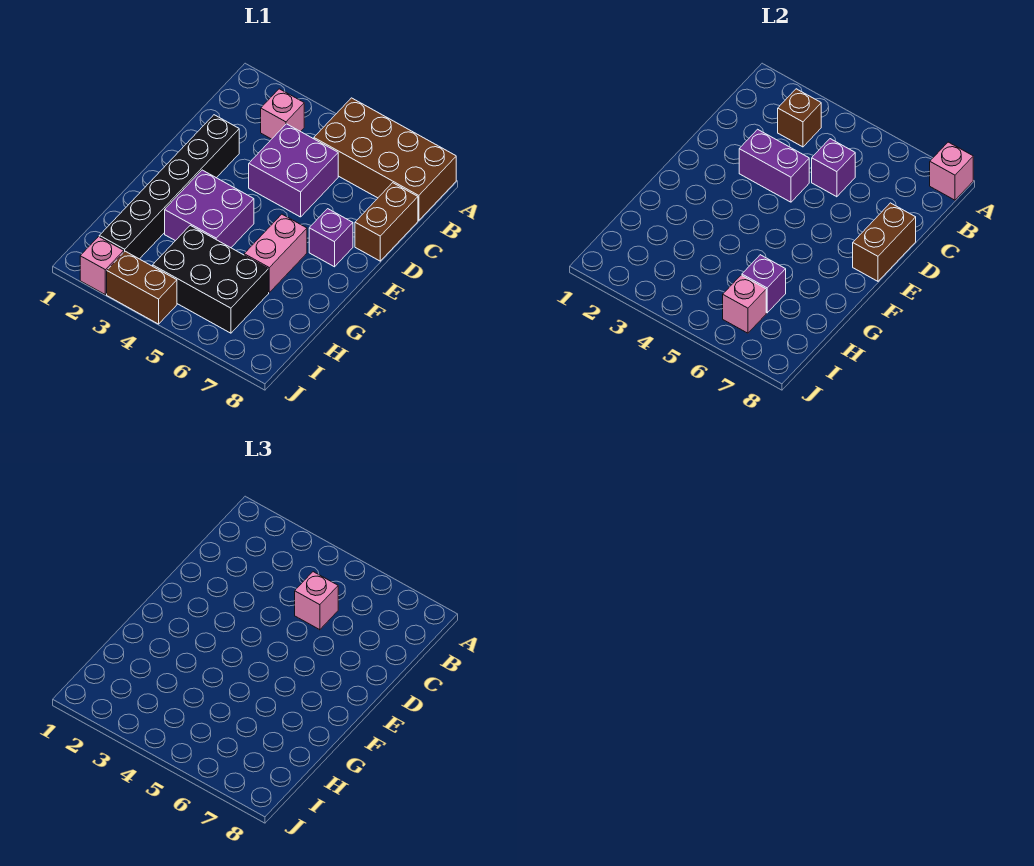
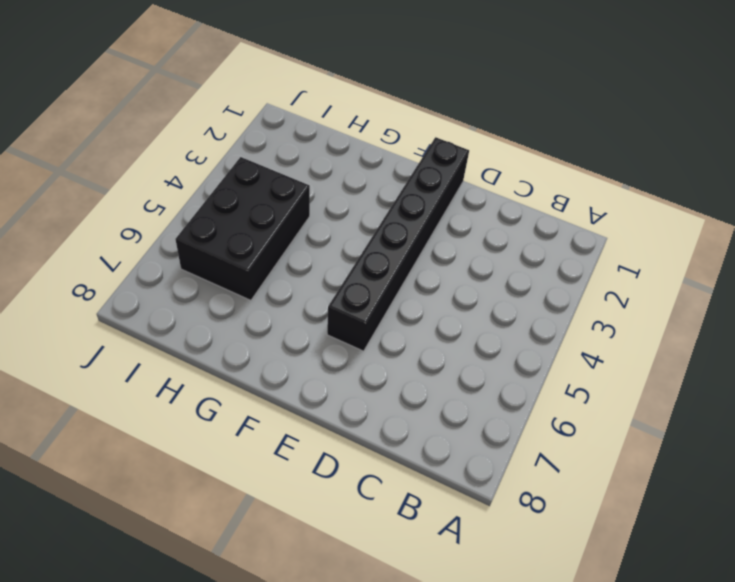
black brick E1:E6 level 1 -> black brick D2:I2 level 1
none -> brown brick A5:B8 level 1
none -> pink brick B3 level 1
none -> purple brick C4:D5 level 1

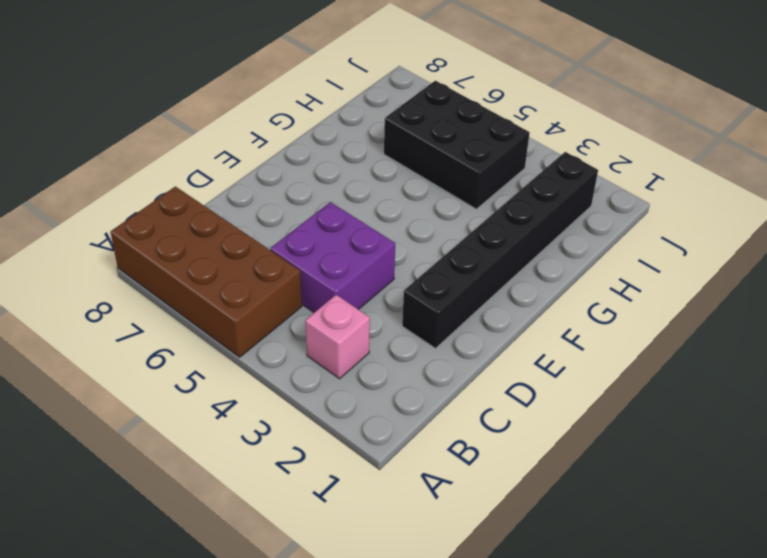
none -> brown brick C8:D8 level 1
none -> purple brick E7 level 1
none -> purple brick F3:G4 level 1

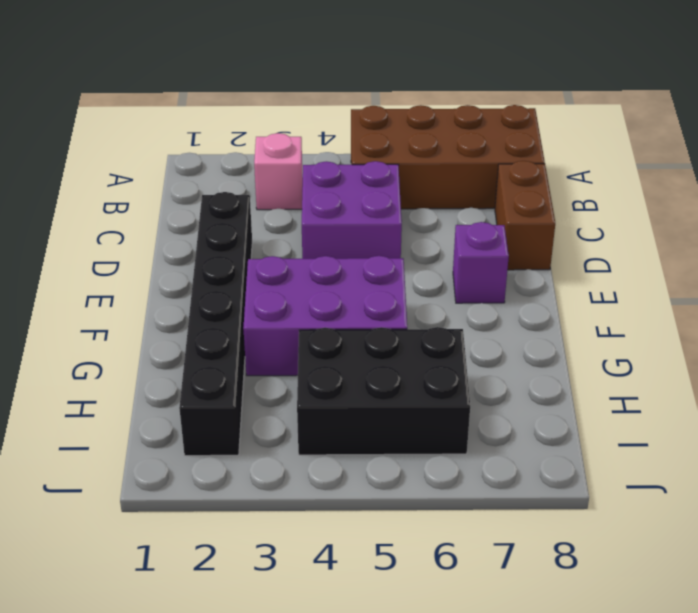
purple brick F3:G5 level 1 -> purple brick F3:G4 level 1
none -> pink brick F6:G6 level 1
none -> pink brick J2 level 1
none -> brown brick J3:J4 level 1

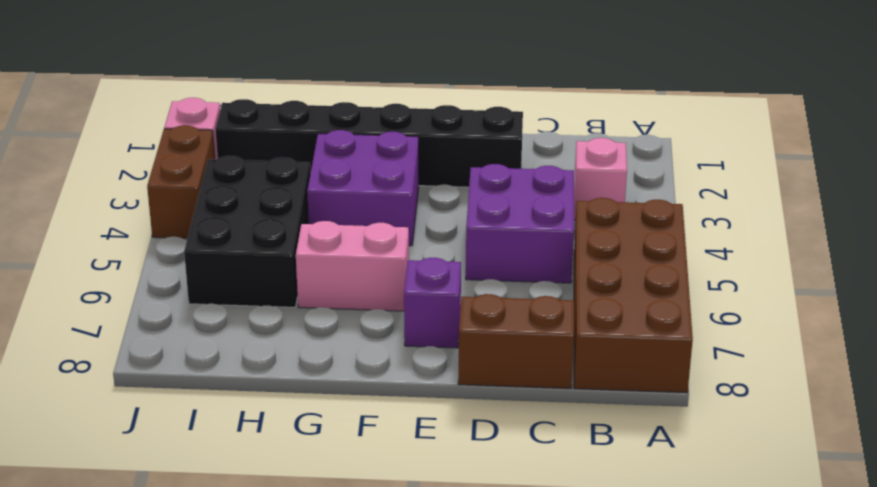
none -> pink brick A8 level 2
none -> brown brick B3 level 2
none -> purple brick C5 level 2

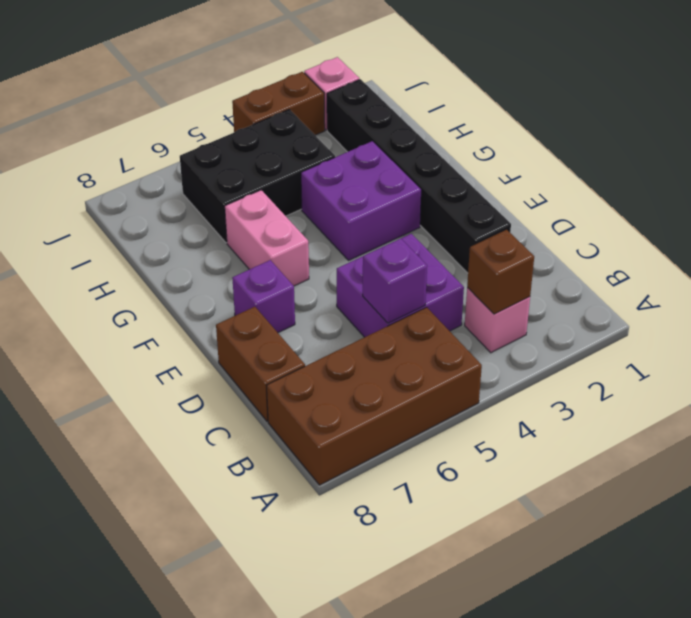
none -> pink brick A8 level 2
none -> purple brick D3:D4 level 2
none -> brown brick D8:E8 level 2

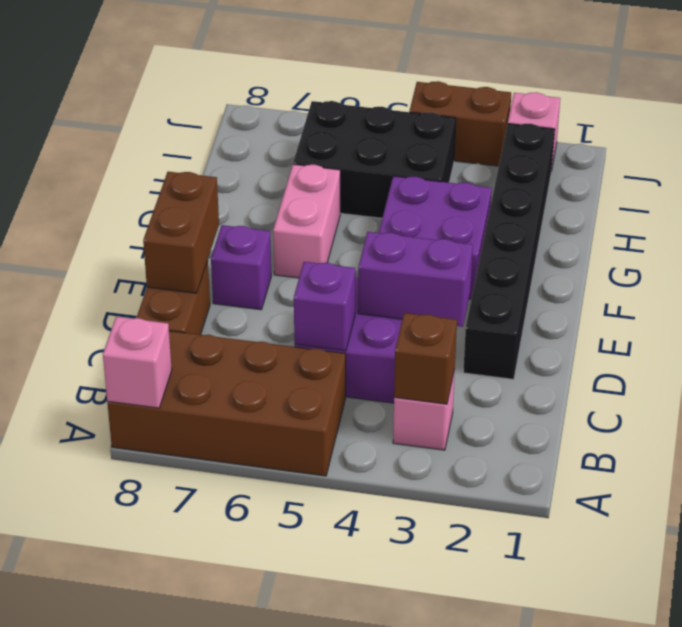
none -> purple brick H6 level 2
none -> pink brick I6 level 2
none -> pink brick C5 level 3

